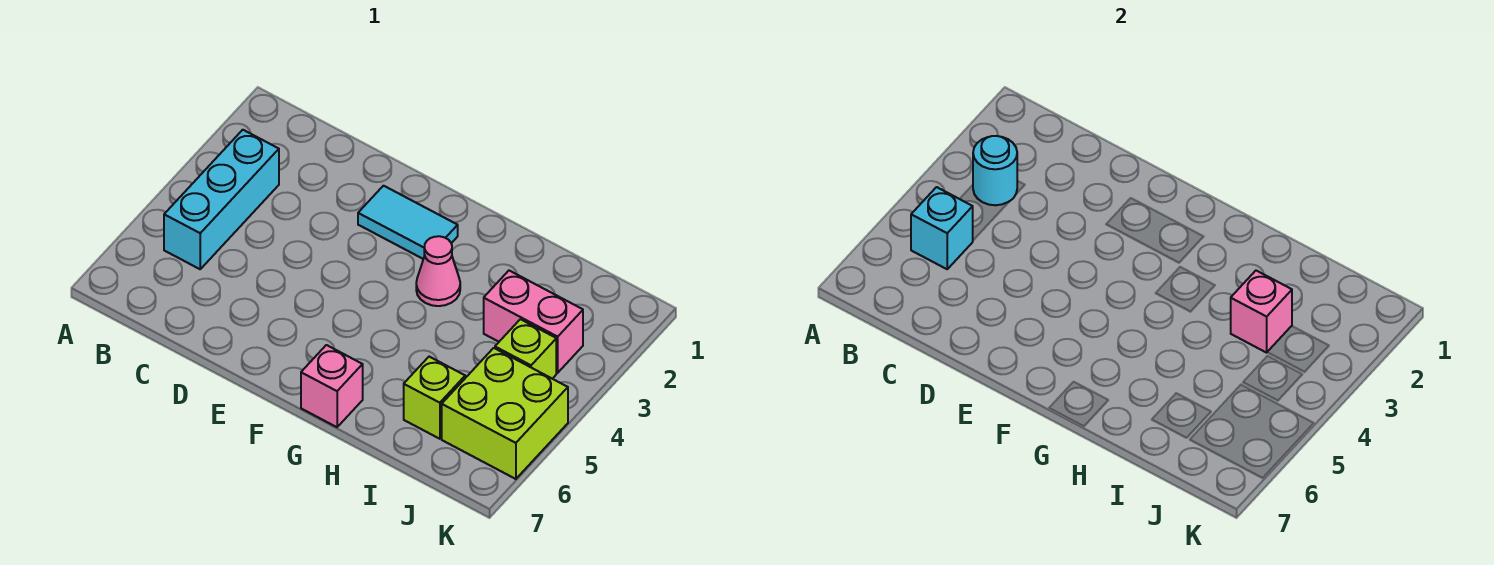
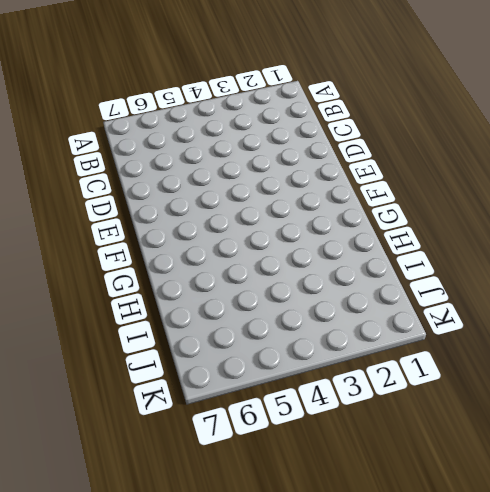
none -> cyan brick B3:B5 level 1
none -> cyan tile E2:F2 level 1

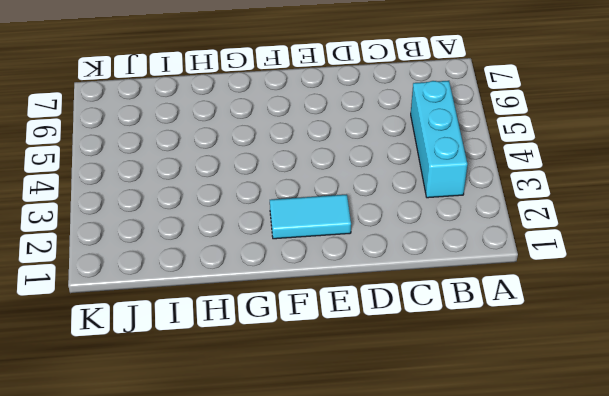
none -> pink cone G3 level 1
none -> pink brick G7 level 1

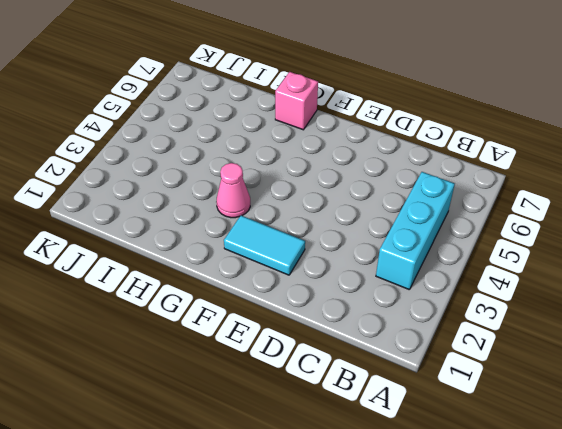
none -> pink brick I3:J3 level 1
none -> lime brick I6 level 1

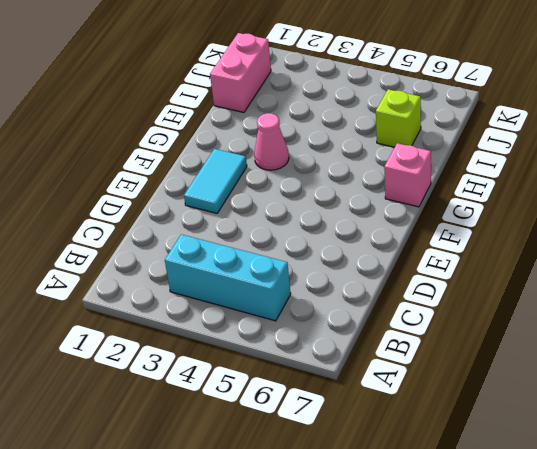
pink brick I1:J1 level 1 -> pink brick I3:J3 level 1
none -> lime brick J4 level 1
none -> lime brick J5:K6 level 1

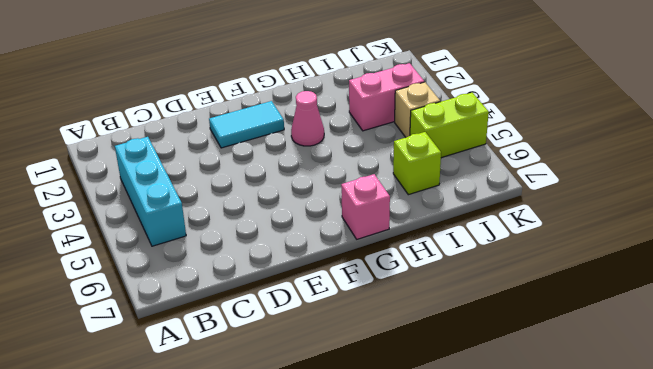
tan brick J4 level 1 -> lime brick J4 level 1
lime brick J5:K5 level 1 -> lime brick J5:K6 level 1
none -> cyan round brick B3 level 2
none -> cyan brick B5 level 2

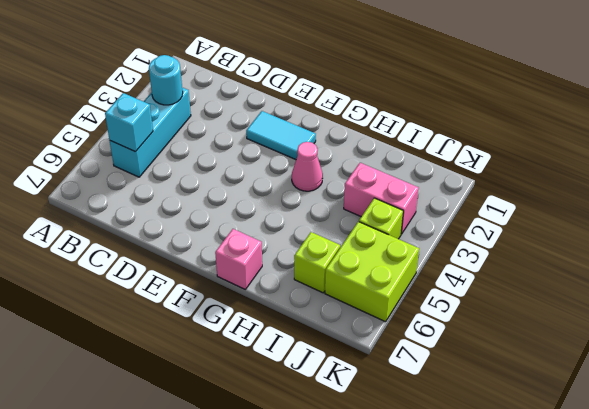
none -> pink brick I3 level 2

